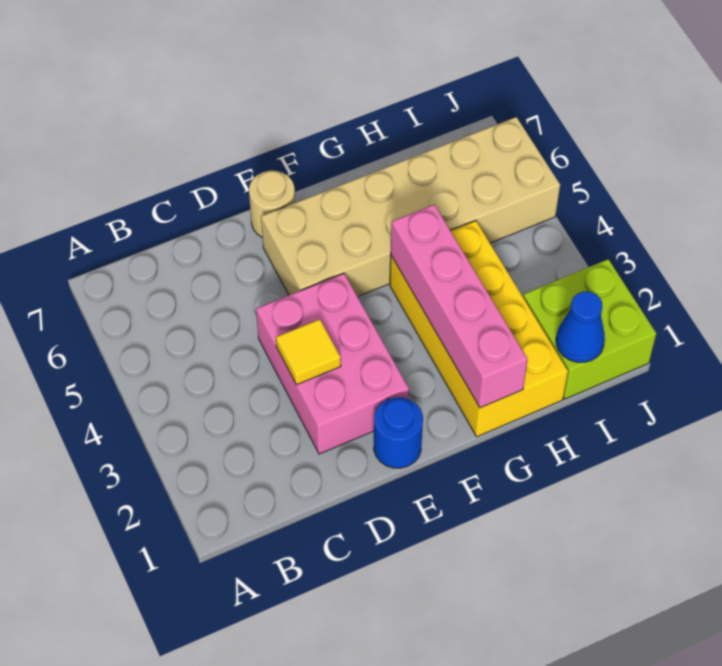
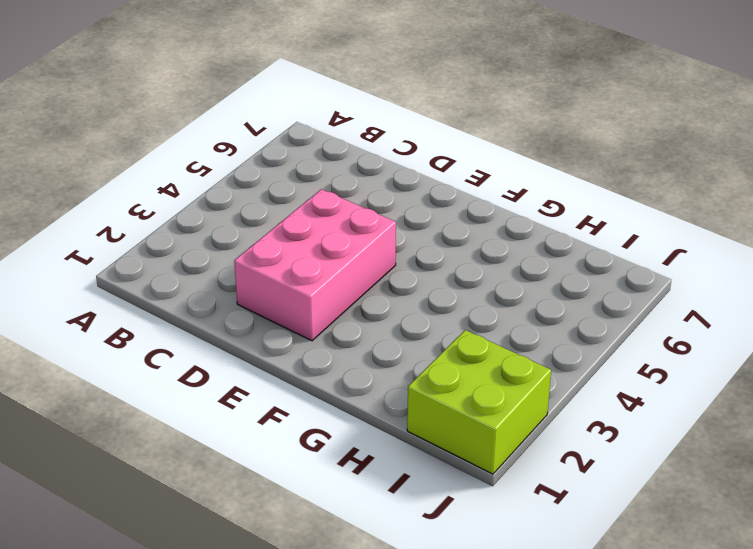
none -> blue round brick E1 level 1
none -> tan brick E5:J6 level 1

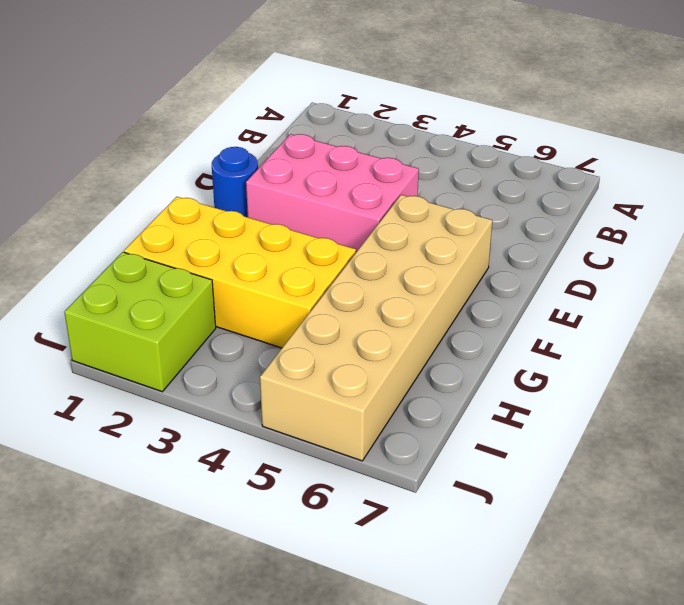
none -> tan round brick E7 level 1
none -> yellow tile D3 level 2

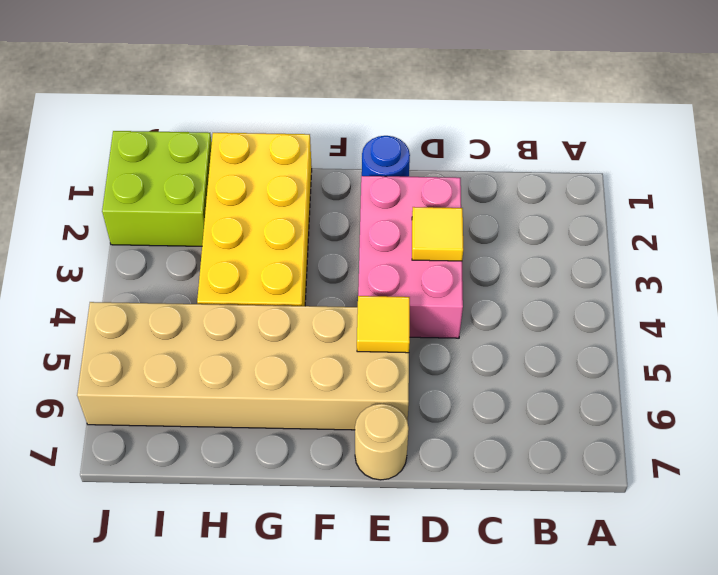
yellow tile E5 level 2 -> none
none -> pink brick G1:G4 level 2
none -> blue cone I1 level 2

